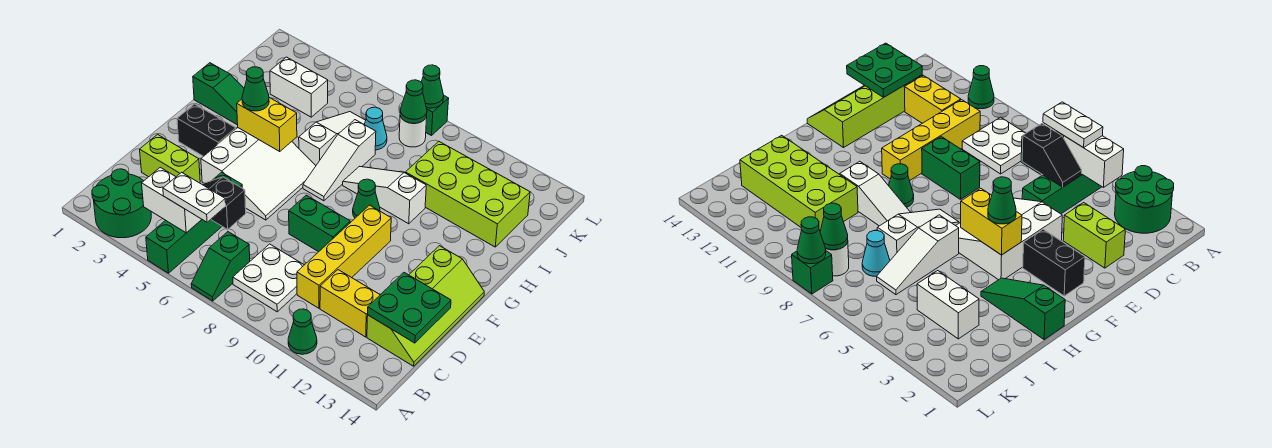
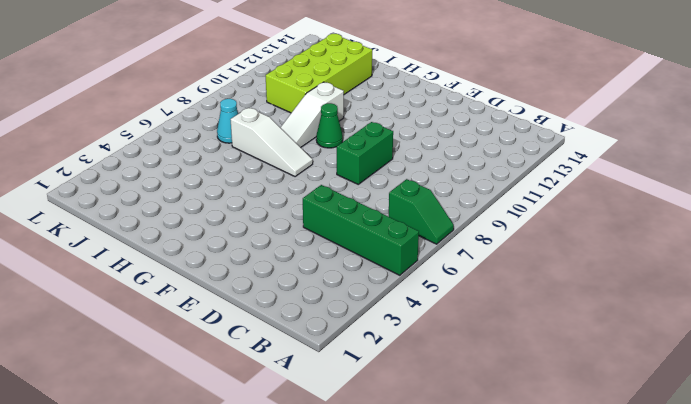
none -> green round brick A2:B3 level 1
none -> green cone A11 level 1
none -> white plate B8:C9 level 1
none -> yellow brick C10:F10 level 1

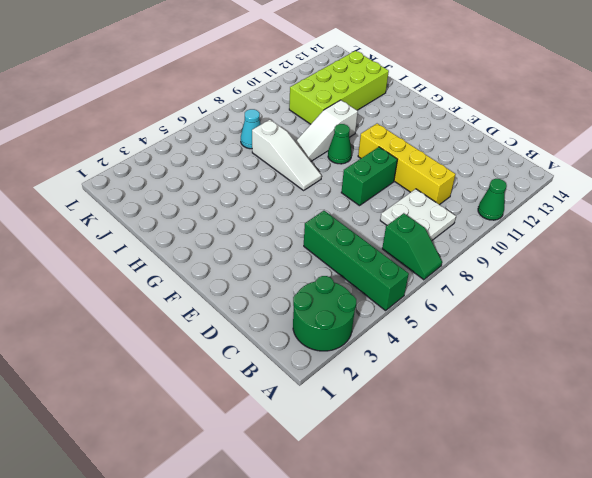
none -> yellow brick C11:C12 level 1
none -> lime slope C13:F14 level 1 top 13
none -> lime brick D2:D3 level 1
none -> white slope E4:G6 level 1 top 4

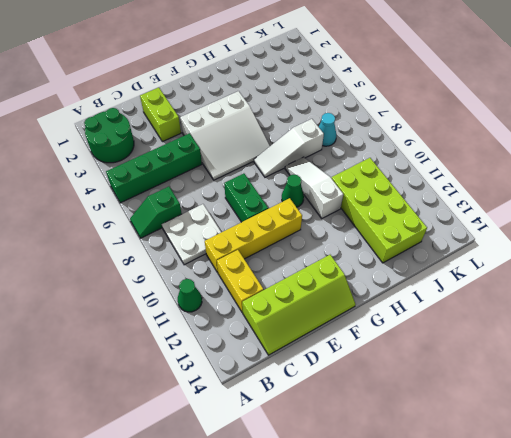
none -> black brick F2:F3 level 1
none -> green slope H1:H3 level 1 top 1
none -> white slope H6:J6 level 1 top H
none -> white brick J3:J4 level 1

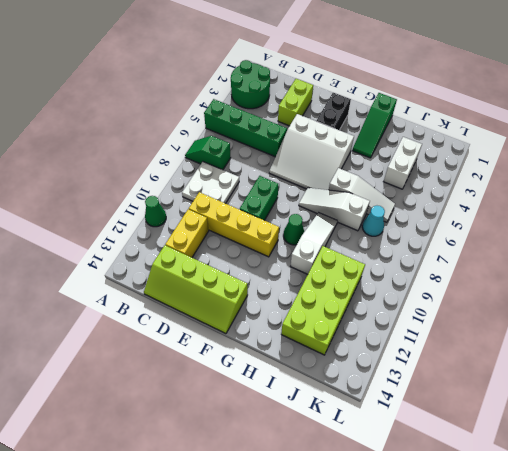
none -> white round brick K8 level 1
none -> green brick L8 level 1
none -> white brick B4:B5 level 2
none -> black slope C5:C6 level 2 top 6

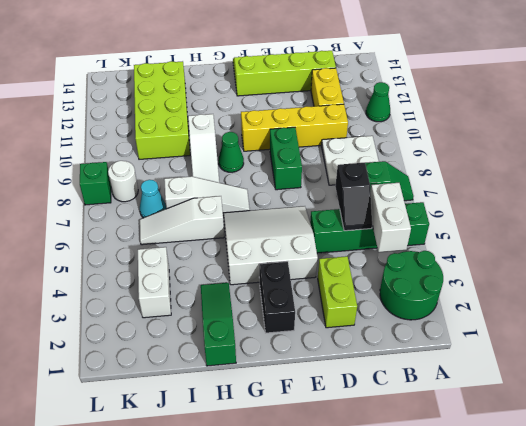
none -> green plate C13:D14 level 2
none -> yellow brick G4:G5 level 2
none -> green cone K8 level 2
none -> green cone L8 level 2

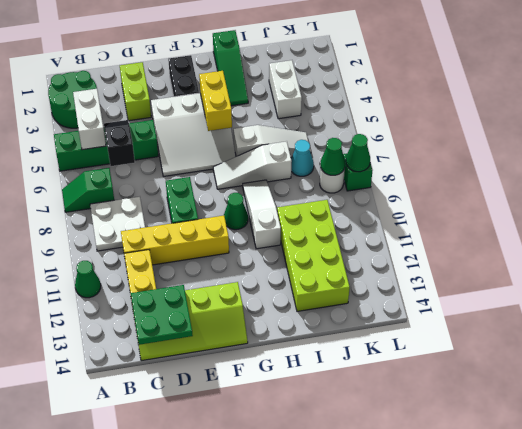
none -> white plate B5:B6 level 3
none -> green cone G4 level 3

